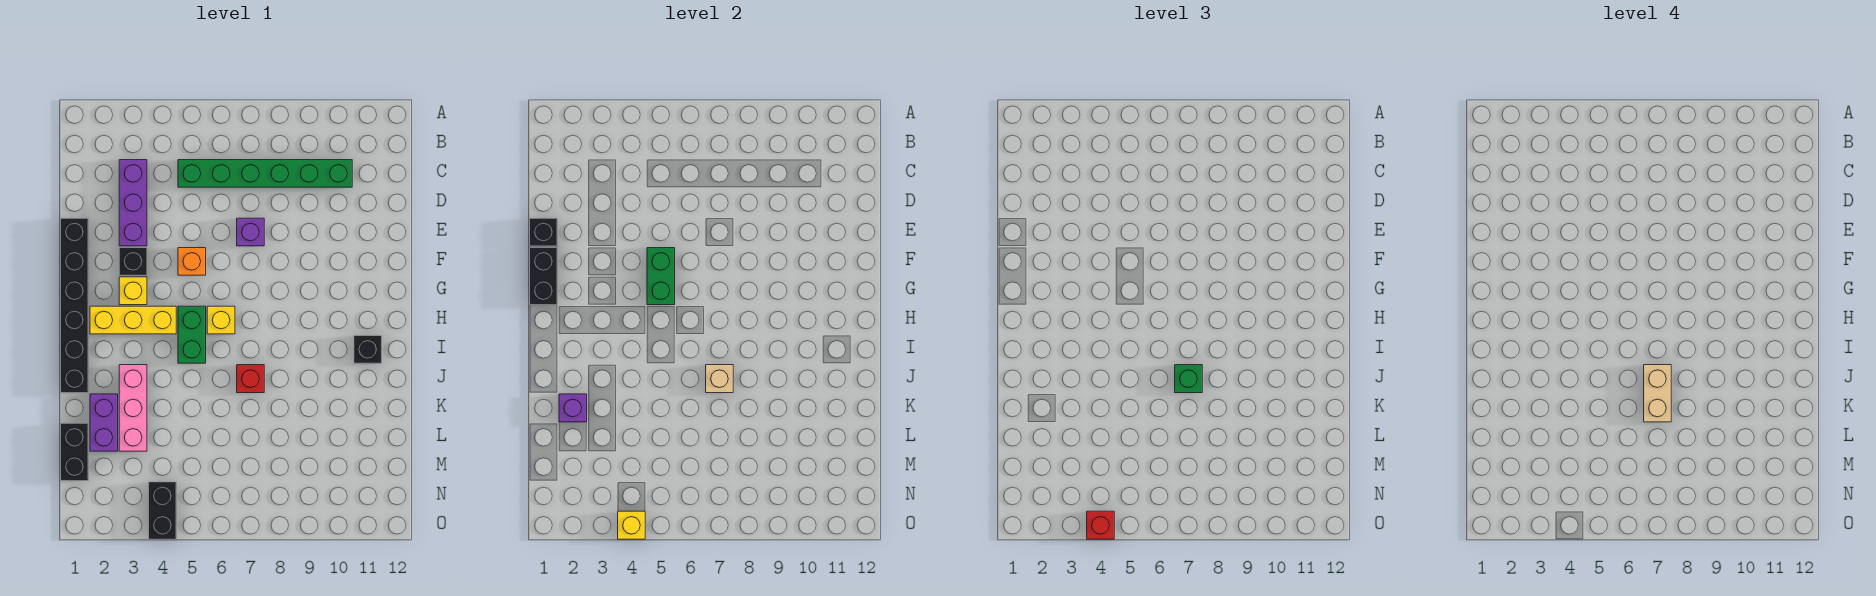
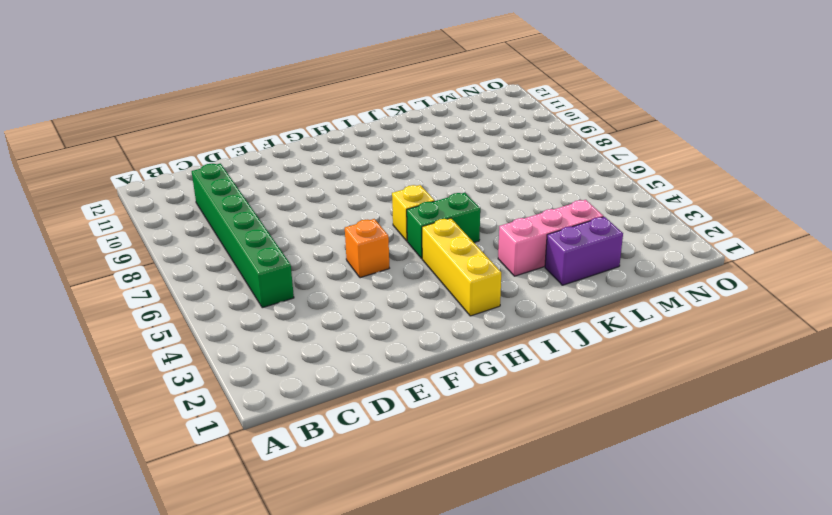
none -> purple brick C3:E3 level 1
none -> black brick E1:J1 level 1
none -> purple brick E7 level 1

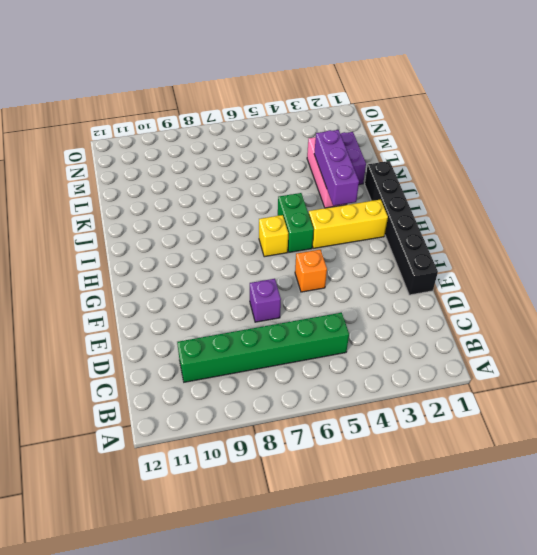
purple brick I3:K3 level 2 -> purple brick C3:E3 level 1
none -> black brick F3 level 1
none -> yellow brick G3 level 1
none -> black brick I11 level 1

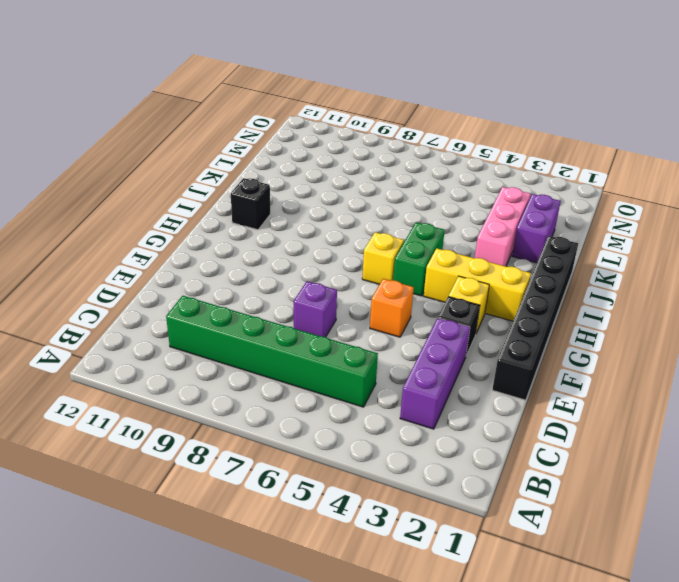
none -> red brick J7 level 1
none -> black brick L1:M1 level 1
none -> black brick N4:O4 level 1

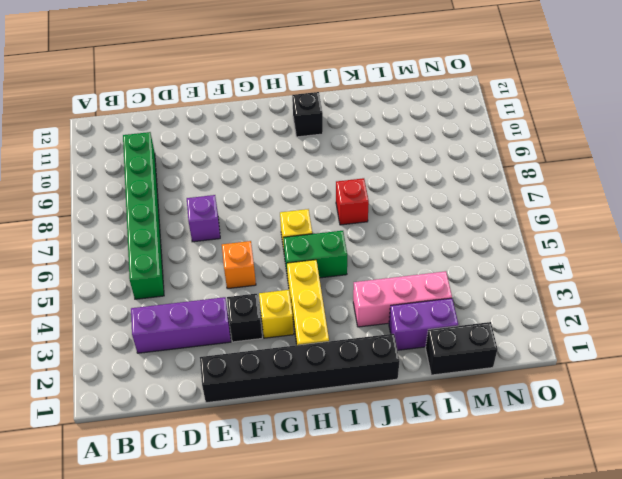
none -> black brick N4:O4 level 1
none -> black brick E1 level 2
none -> black brick F1:G1 level 2

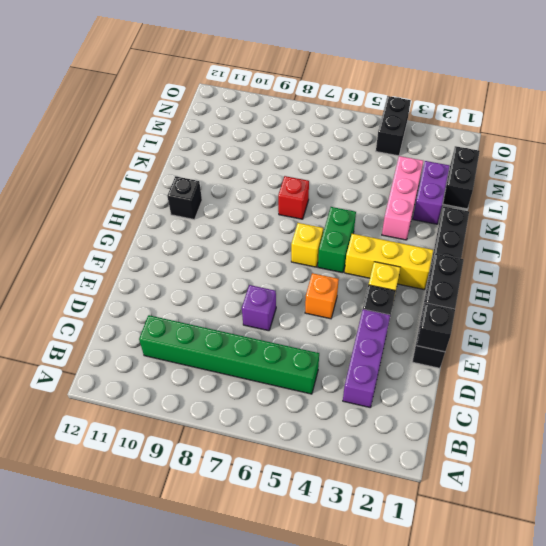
none -> green brick F5:G5 level 2
none -> tan brick J7 level 2
none -> purple brick K2 level 2

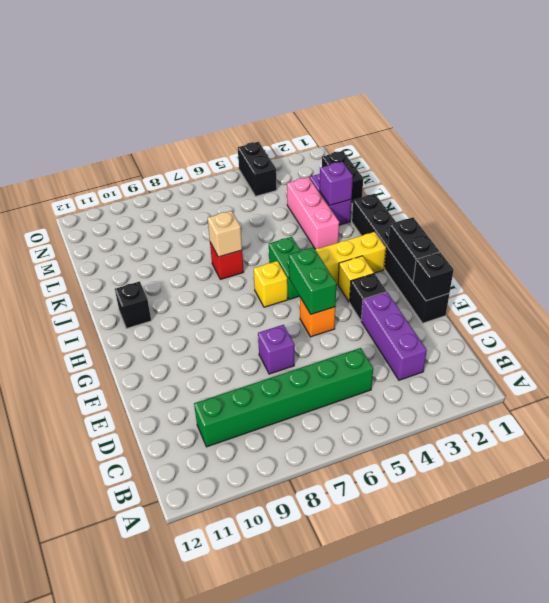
none -> yellow brick O4 level 2
none -> green brick J7 level 3
none -> red brick O4 level 3

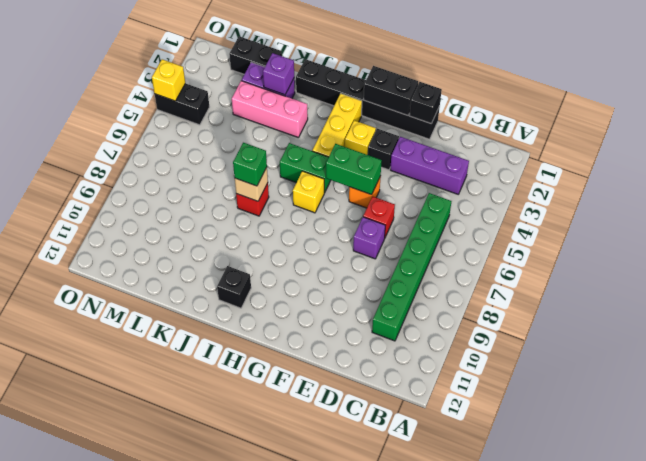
red brick E6 level 1 -> red brick O4 level 3
none -> tan brick J7:K7 level 4

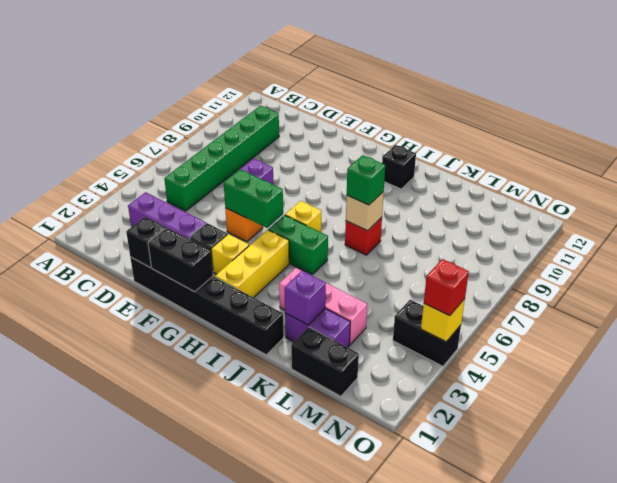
none -> tan brick J7:K7 level 4

